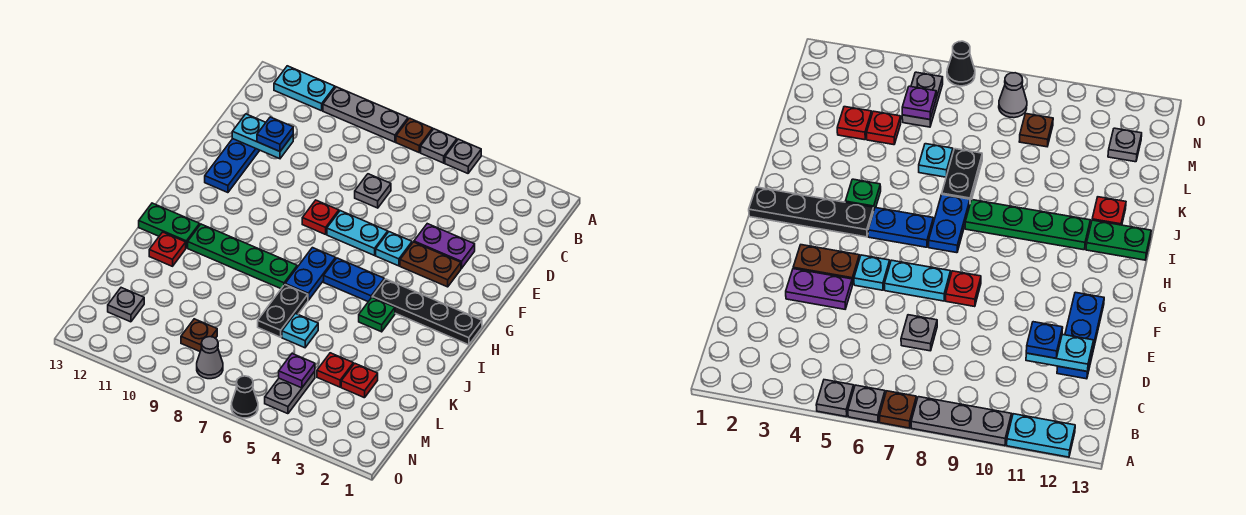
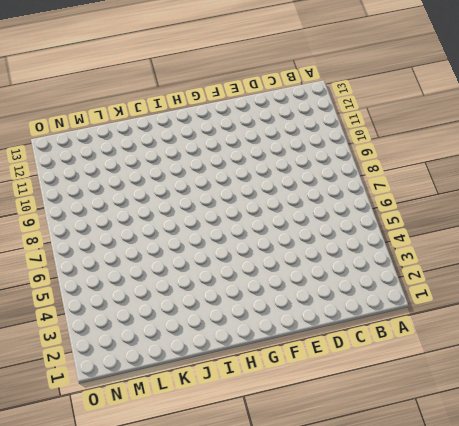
none -> grey plate A5 level 1
none -> grey plate A6 level 1
none -> brown plate A7 level 1
none -> grey plate A8:A10 level 1

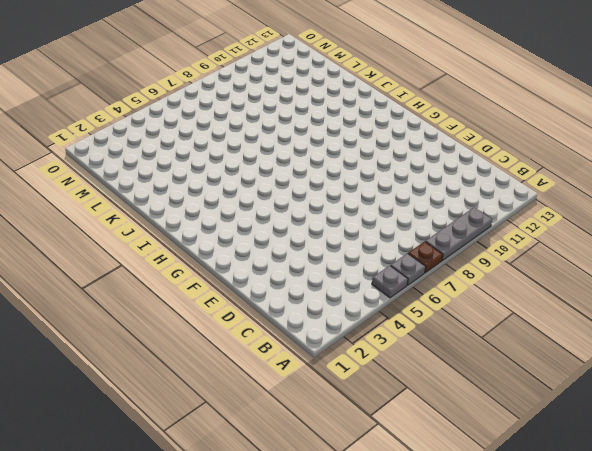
none -> cyan plate A11:A12 level 1
none -> grey plate D7 level 1
none -> blue plate D12:F12 level 1
none -> purple plate E3:E4 level 1

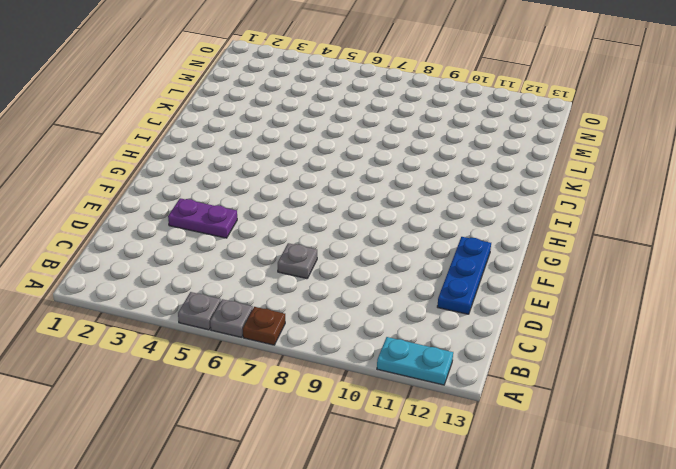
none -> grey plate A8:A10 level 1
none -> brown plate F3:F4 level 1
none -> cyan plate F5 level 1
none -> cyan plate F6:F7 level 1

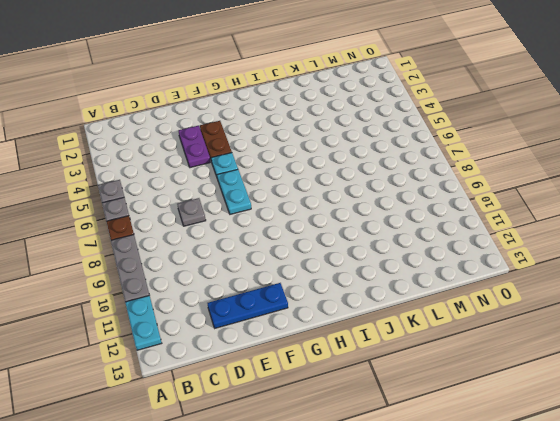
none -> red plate F8 level 1
none -> black plate H1:H4 level 1
none -> blue plate H5:H6 level 1
none -> blue plate H7:I7 level 1

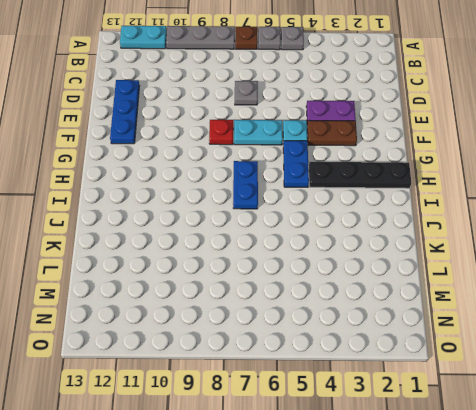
blue plate G5:H5 level 1 -> blue plate H5:H6 level 1
none -> green plate I4 level 1
none -> green plate I8:I11 level 1
none -> green plate I12:I13 level 1
none -> black plate J7:K7 level 1

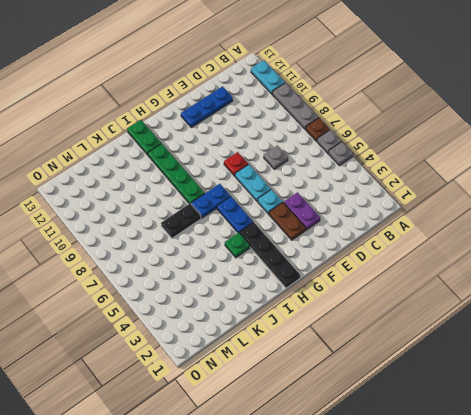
none -> red plate J12 level 1
none -> cyan plate K6 level 1
none -> red plate L3 level 1
none -> red plate L4 level 1

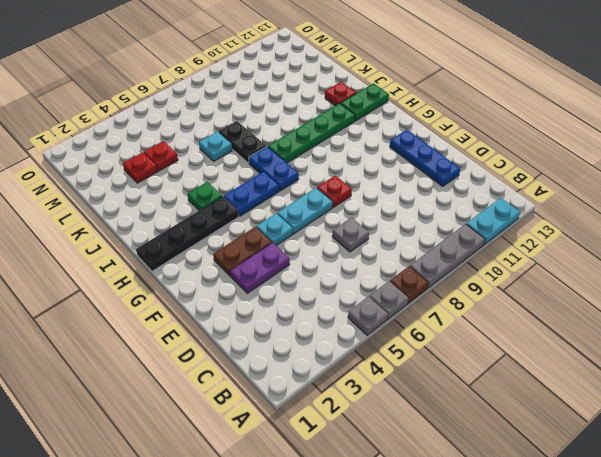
none -> grey plate M5:N5 level 1
none -> brown plate M9 level 1
none -> grey plate M12 level 1
none -> grey cone N8 level 1

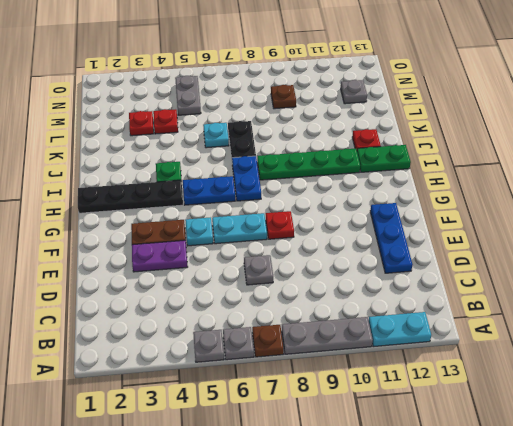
none -> grey cone N8 level 1
none -> black cone O6 level 1
none -> cyan plate D11:D12 level 2
none -> purple plate M5 level 2

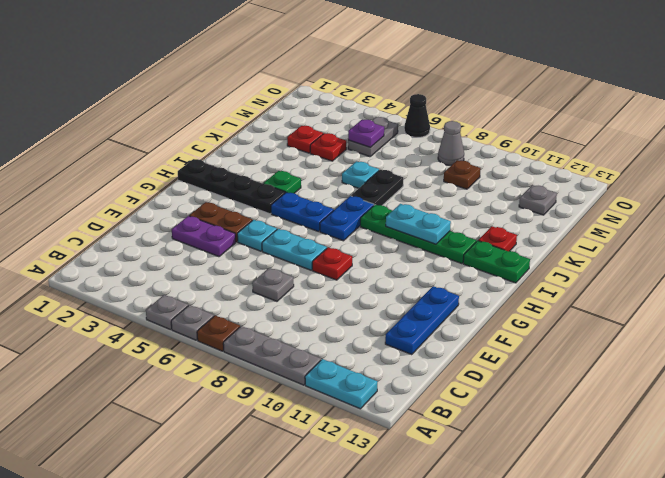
cyan plate I9:I10 level 2 -> cyan plate D11:D12 level 2
none -> blue plate D11 level 3

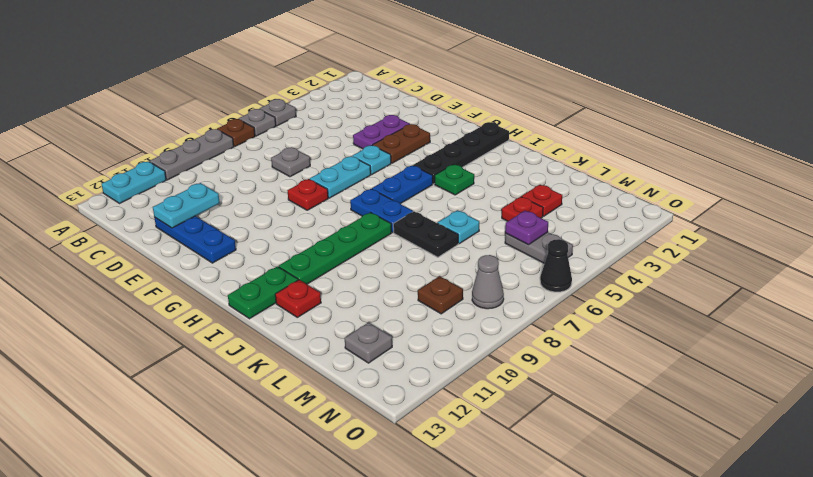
none -> blue plate D11 level 3

